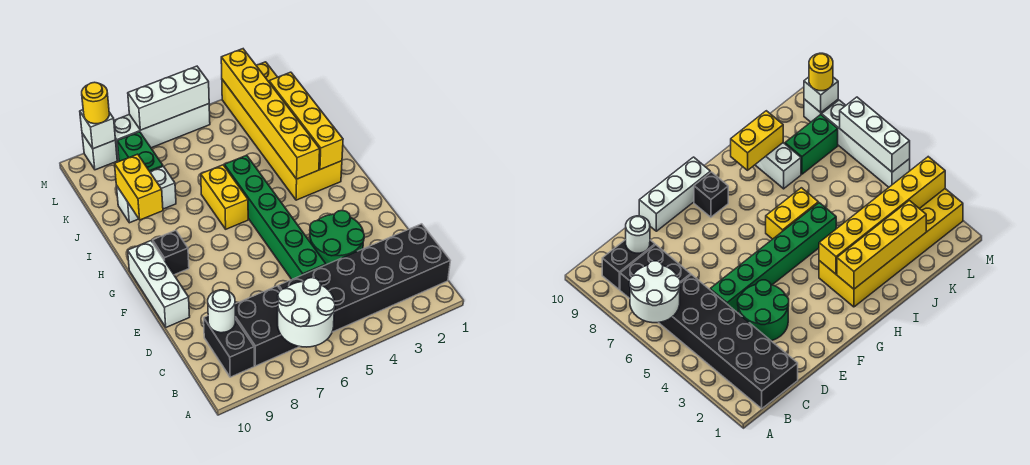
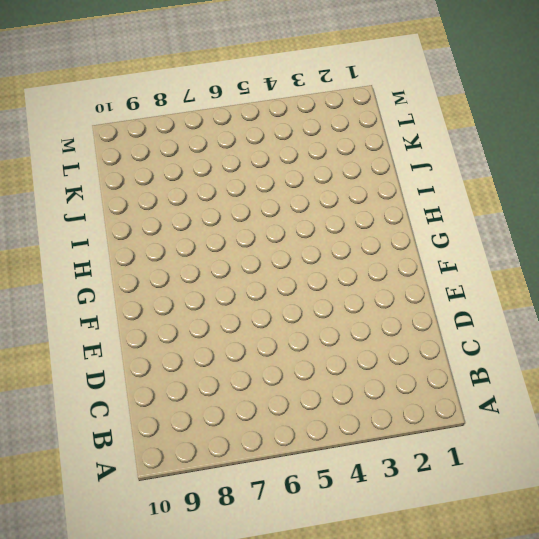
none -> black brick B1:C6 level 1
none -> black brick B7:C8 level 1
none -> black brick B9:C9 level 1

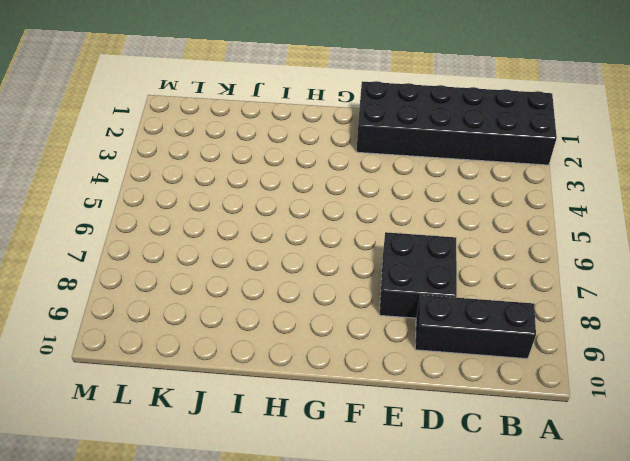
black brick A1:F2 level 1 -> black brick B1:C6 level 1
black brick B9:D9 level 1 -> black brick B9:C9 level 1
black brick D7:E8 level 1 -> black brick B7:C8 level 1
none -> green round brick D3:E4 level 1
none -> green brick D5:I5 level 1
none -> white brick E10:G10 level 1

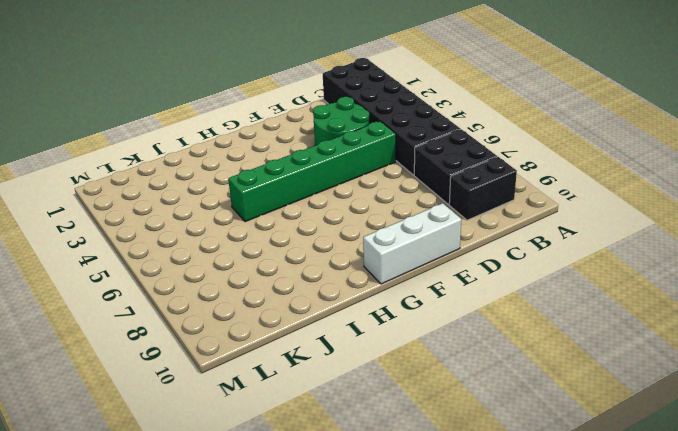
none -> black brick G9 level 1
none -> yellow brick H2:M3 level 1
none -> yellow brick H6:I6 level 1

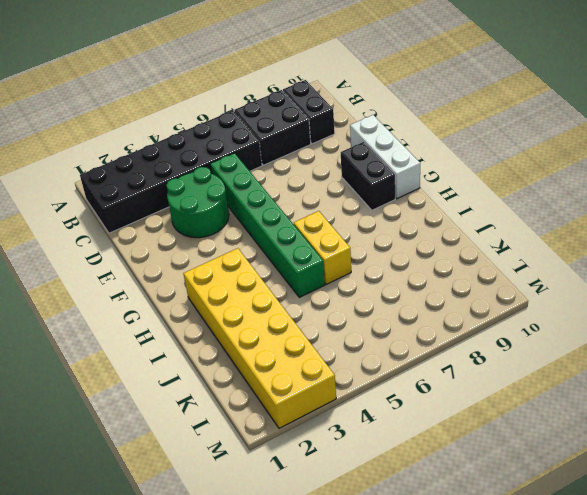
black brick F9:G9 level 1 -> black brick G9 level 1
none -> white brick J8:J9 level 1
none -> green brick K8:L8 level 1
none -> white brick M5:M8 level 1

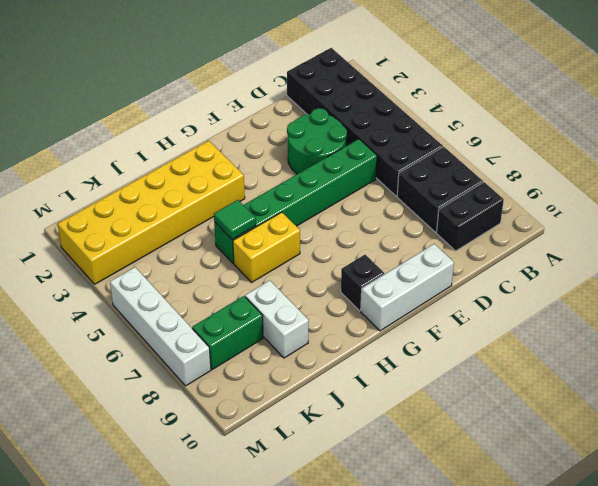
green tile I5 level 2 -> none
none -> white brick M9 level 1
none -> white round brick A6:B7 level 2
none -> white round brick C9 level 2

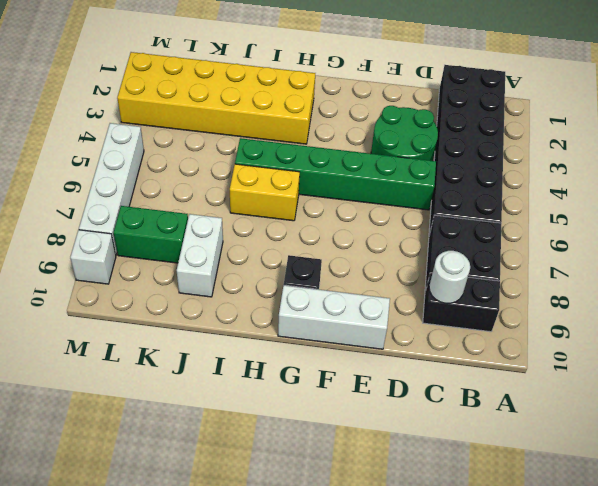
none -> white round brick A6:B7 level 2
none -> yellow brick H2:K2 level 2
none -> yellow brick H3:M3 level 2

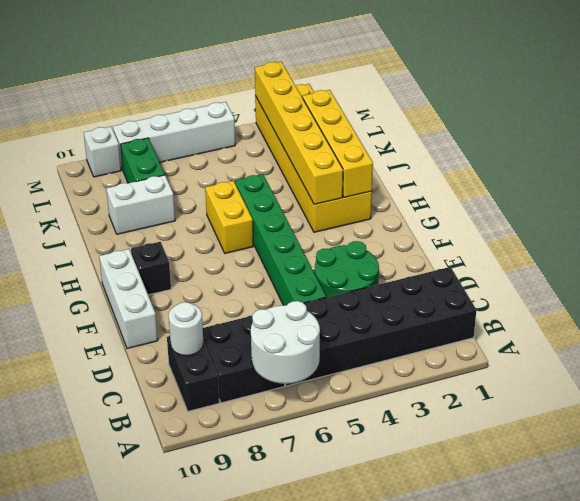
none -> yellow brick I9:J9 level 2
none -> white brick M5:M7 level 2
none -> white brick M9 level 2

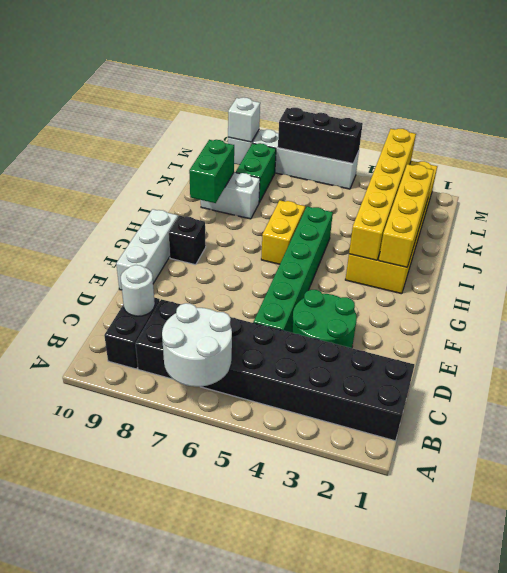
green brick I9:J9 level 2 -> yellow brick I9:J9 level 2
black brick M5:M7 level 2 -> white brick M5:M7 level 2
none -> yellow round brick M9 level 3

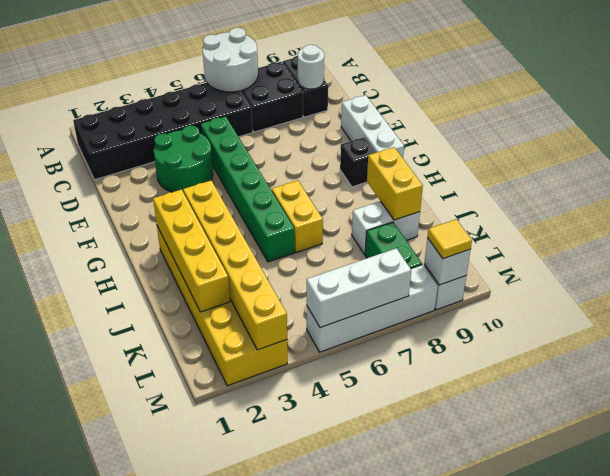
yellow tile M9 level 3 -> yellow round brick M9 level 3

